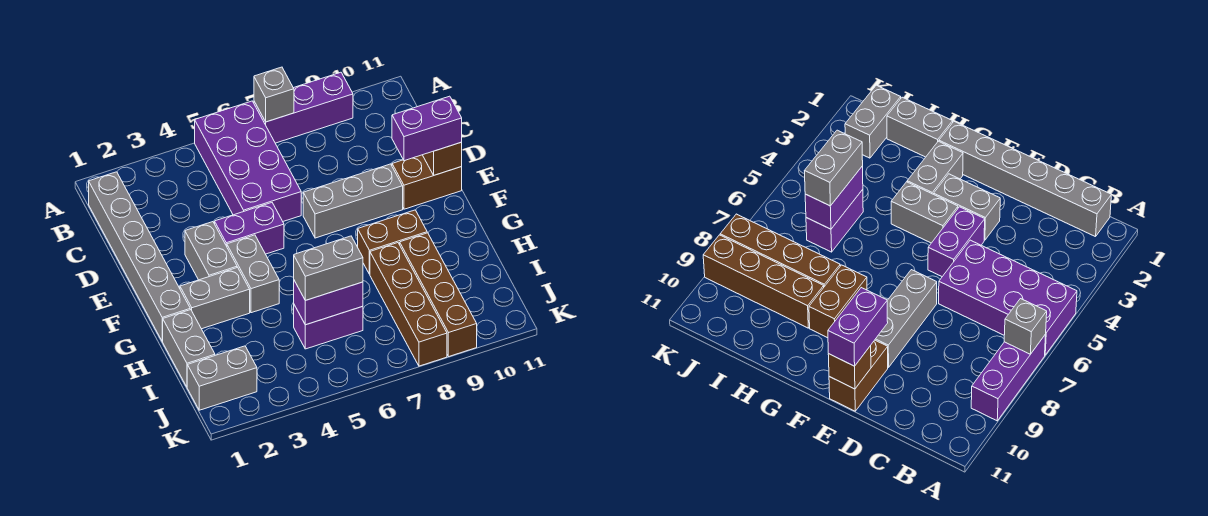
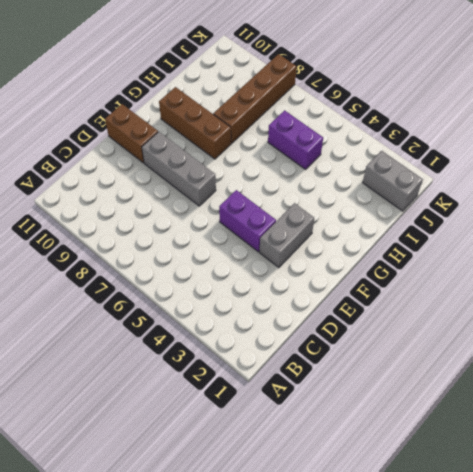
brown brick G8:G10 level 1 -> brown brick G8:G9 level 1
none -> purple brick A5:D6 level 1
none -> purple brick A7:A9 level 1
none -> grey brick B1:G1 level 1

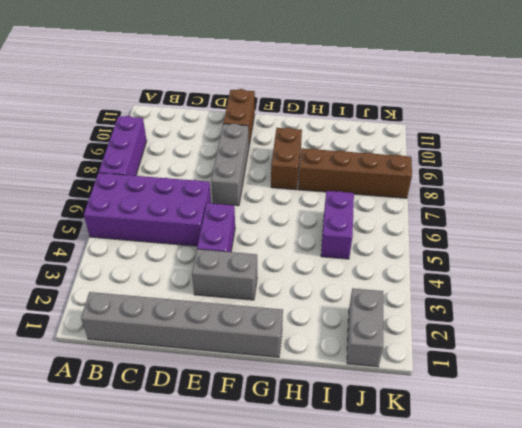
none -> grey brick F4:G4 level 1
none -> grey brick G2:G3 level 1
none -> grey brick H1:I1 level 1

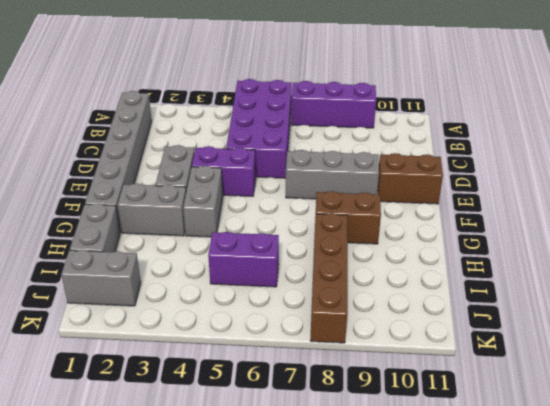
none -> brown brick H9:K9 level 1
none -> grey brick A7 level 2
none -> brown brick E11 level 2

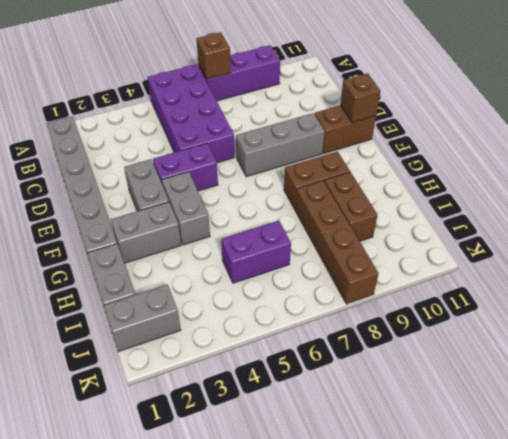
brown brick A7 level 2 -> grey brick A7 level 2
brown brick H9:I9 level 1 -> brown brick H9:K9 level 1
none -> purple brick I5:I6 level 2
none -> purple brick E10:E11 level 3
none -> grey brick I5:I6 level 3

